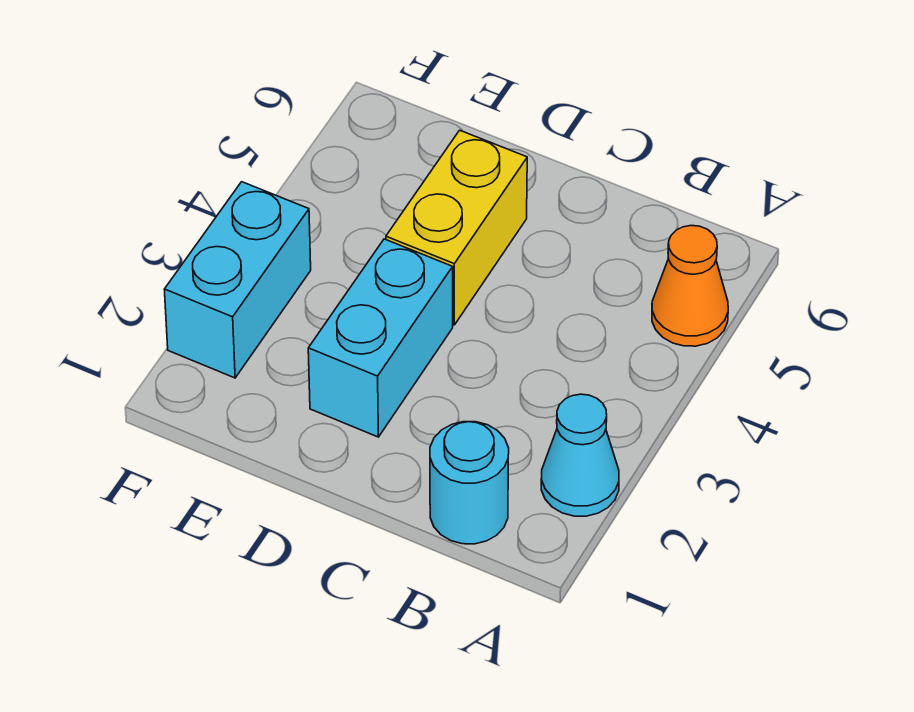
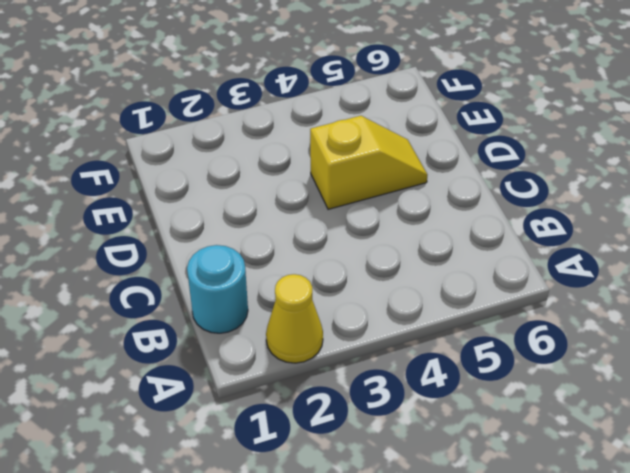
yellow cone A2 level 1 -> cyan cone A2 level 1
yellow slope D4:D5 level 1 top 4 -> yellow brick D4:D5 level 1
none -> orange cone A5 level 1
none -> cyan brick D2:D3 level 1

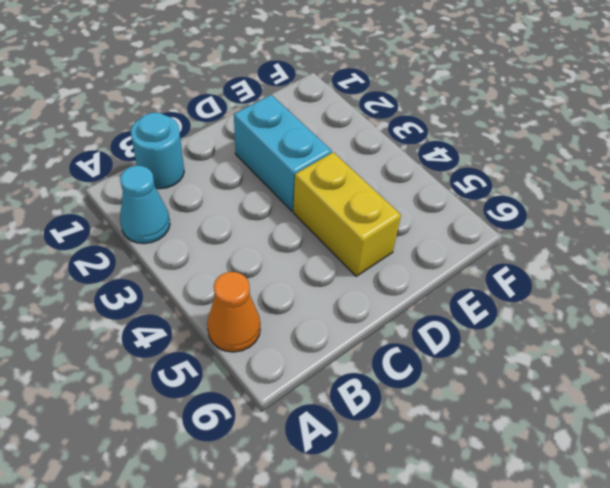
none -> cyan brick F2:F3 level 1

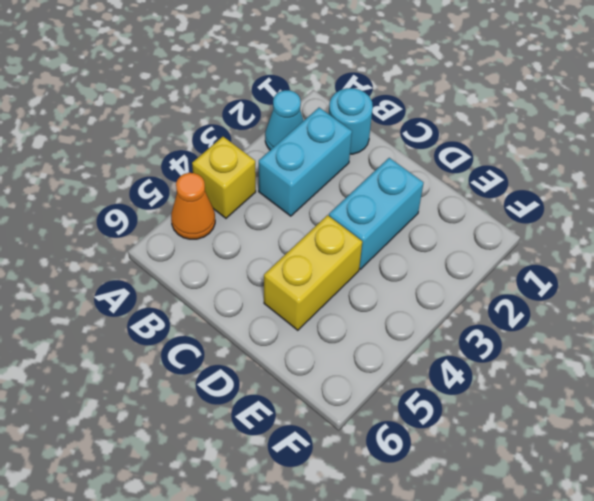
yellow brick A4 level 1 -> none
cyan brick B2:B3 level 1 -> cyan brick F2:F3 level 1

